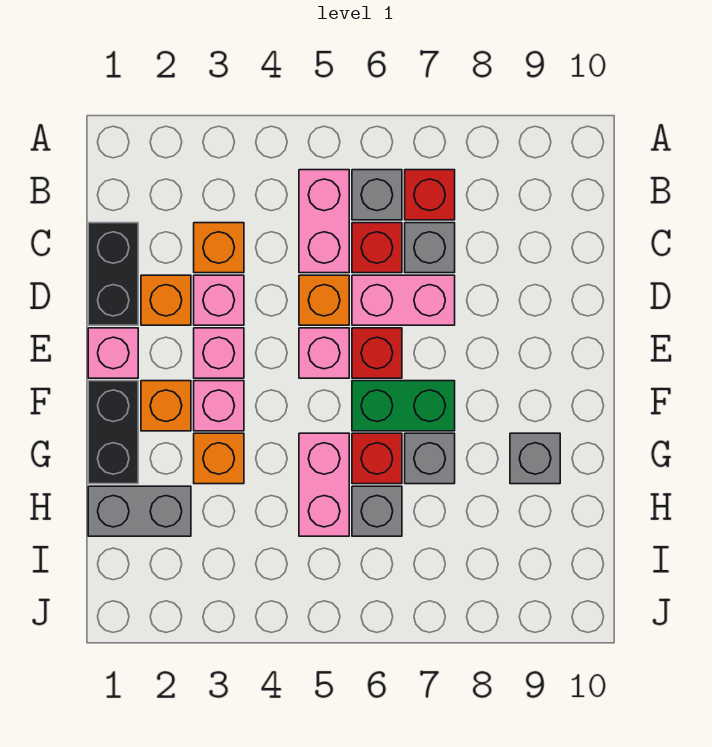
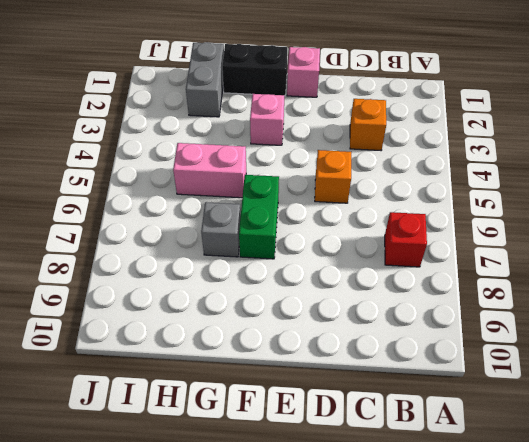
none -> pink brick B5:C5 level 1
none -> grey brick B6 level 1
none -> black brick C1:D1 level 1

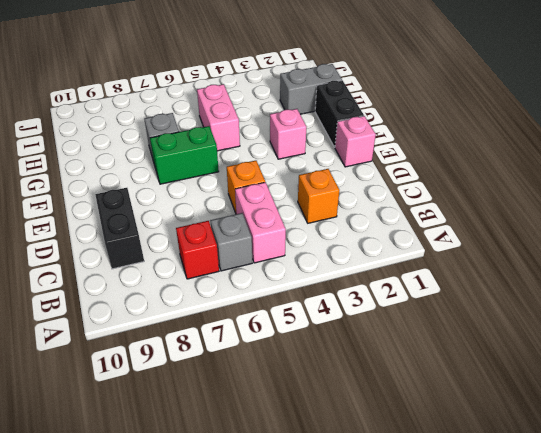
black brick C9:D9 level 1 -> black brick C1:D1 level 1
none -> red brick C6 level 1
none -> grey brick C7 level 1
none -> orange brick D2 level 1

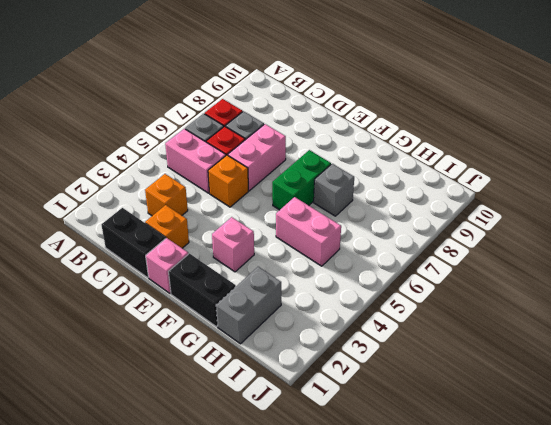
none -> pink brick D3 level 1
none -> pink brick E3 level 1
none -> pink brick E5 level 1

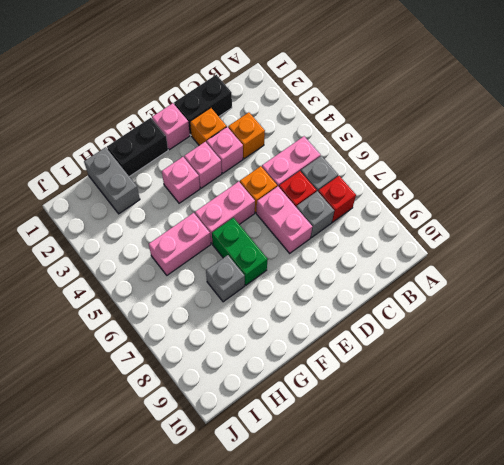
pink brick E5:F5 level 1 -> pink brick E5 level 1
none -> red brick E6 level 1
none -> orange brick F2 level 1
none -> orange brick G3 level 1

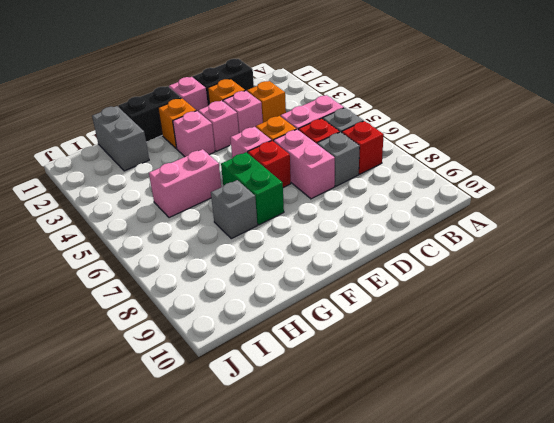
none -> orange brick G3 level 1
none -> red brick G6 level 1
none -> grey brick G9 level 1

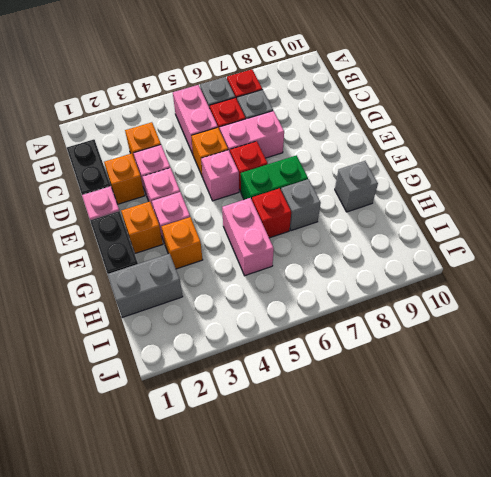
none -> grey brick H6 level 1

